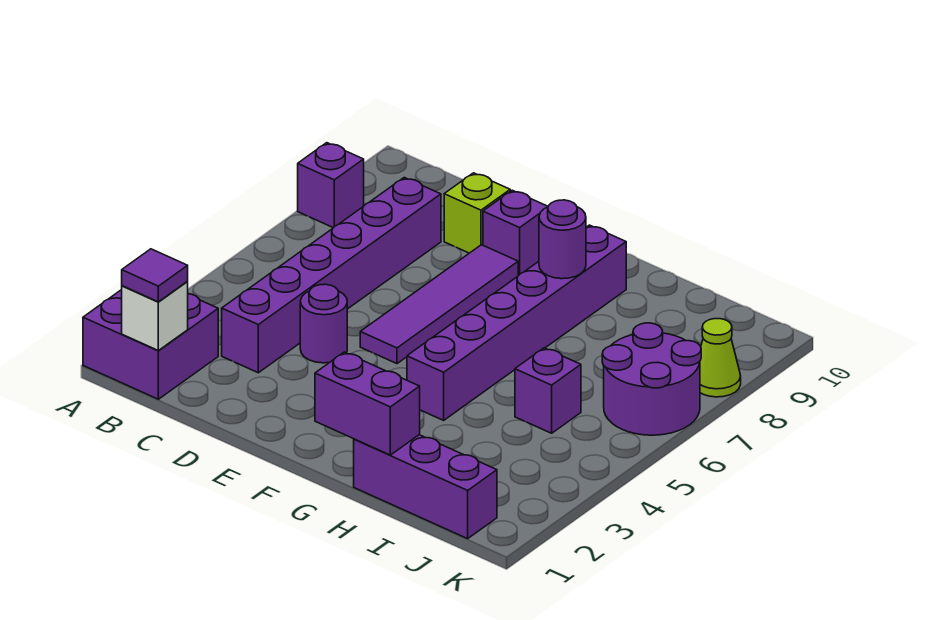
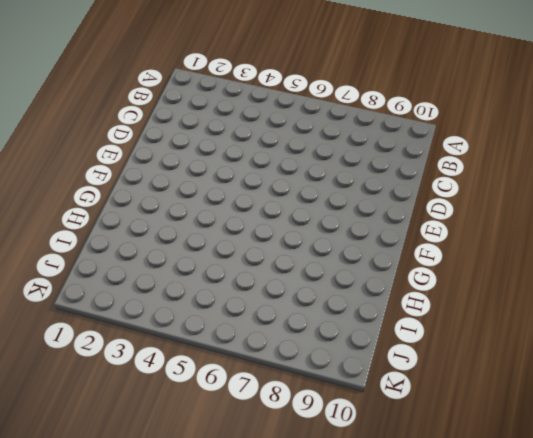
none -> purple brick A1:B2 level 1
none -> purple brick A8 level 1
none -> purple brick C3:C8 level 1

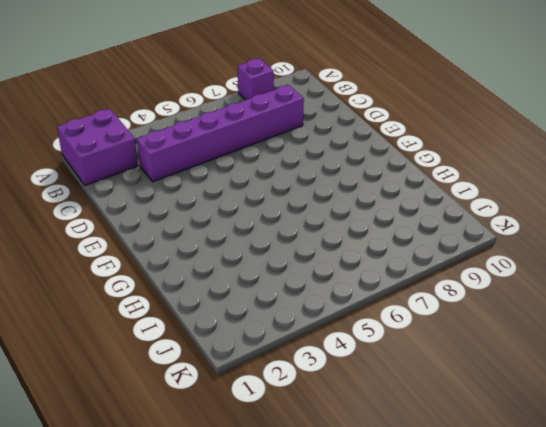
none -> purple round brick D4 level 1
none -> lime brick D9 level 1
none -> purple tile E5:E8 level 1

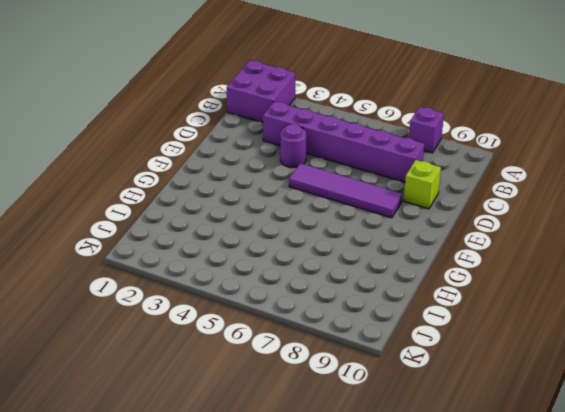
none -> purple brick E9 level 1
none -> purple brick G4:G9 level 1
none -> purple brick H1:J1 level 1

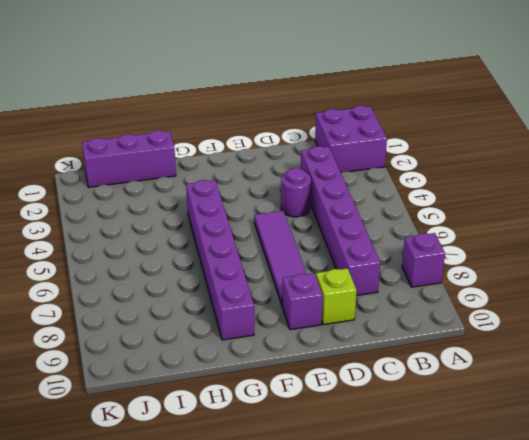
none -> purple brick I5 level 1
none -> purple round brick J6:K7 level 1
none -> lime cone K8 level 1

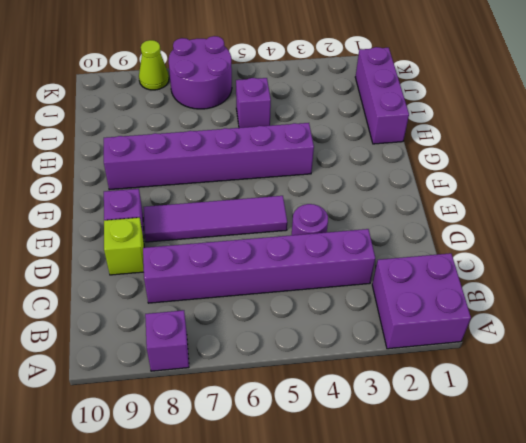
none -> white brick B1 level 2
none -> purple brick G1:H1 level 2
none -> purple round brick G8 level 2

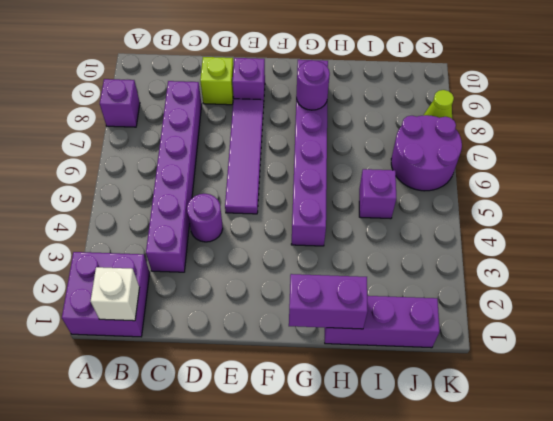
none -> purple tile B1 level 3

